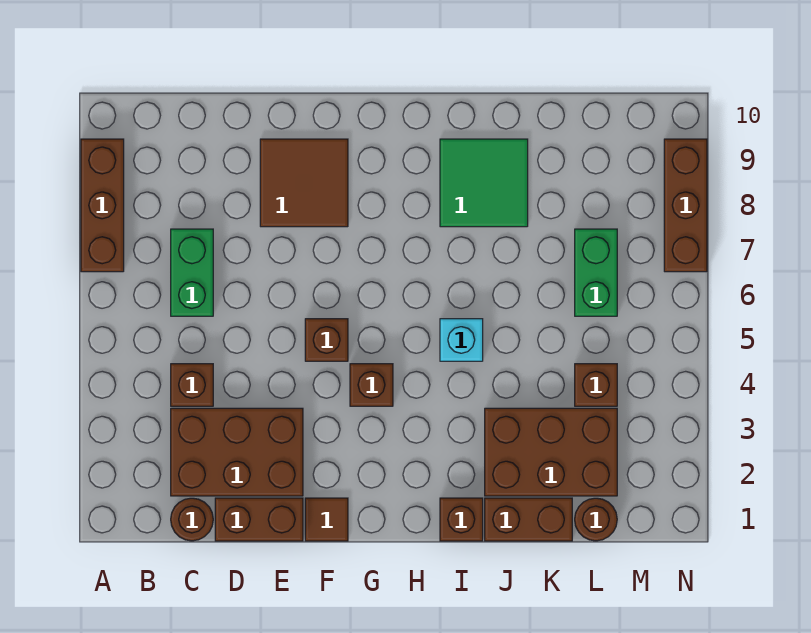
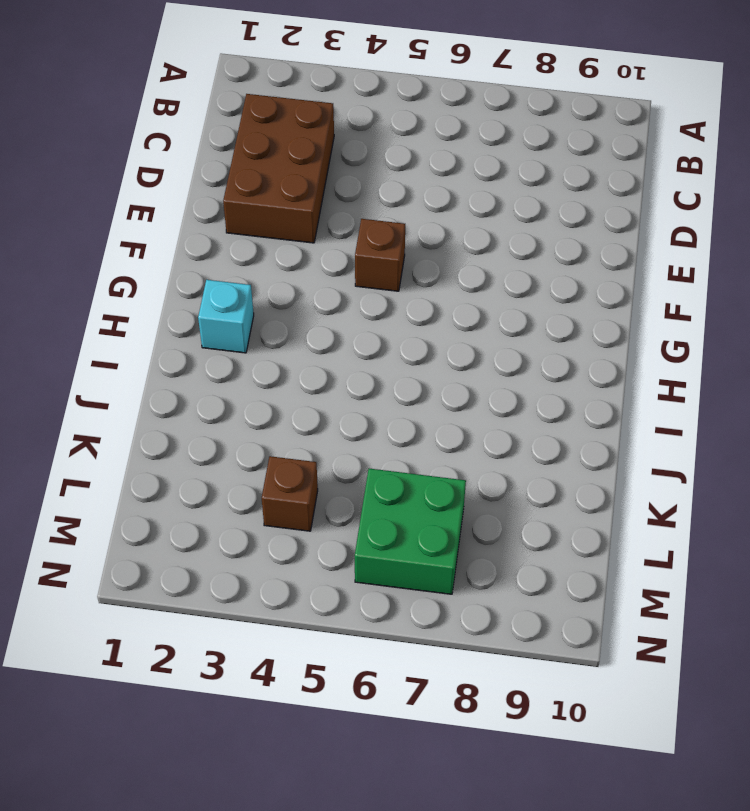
cyan brick H2 level 1 -> cyan brick I5 level 1
green brick L6:M7 level 1 -> green brick L6:L7 level 1
none -> brown brick A7:A9 level 1
none -> brown round brick C1 level 1
none -> brown brick C4 level 1

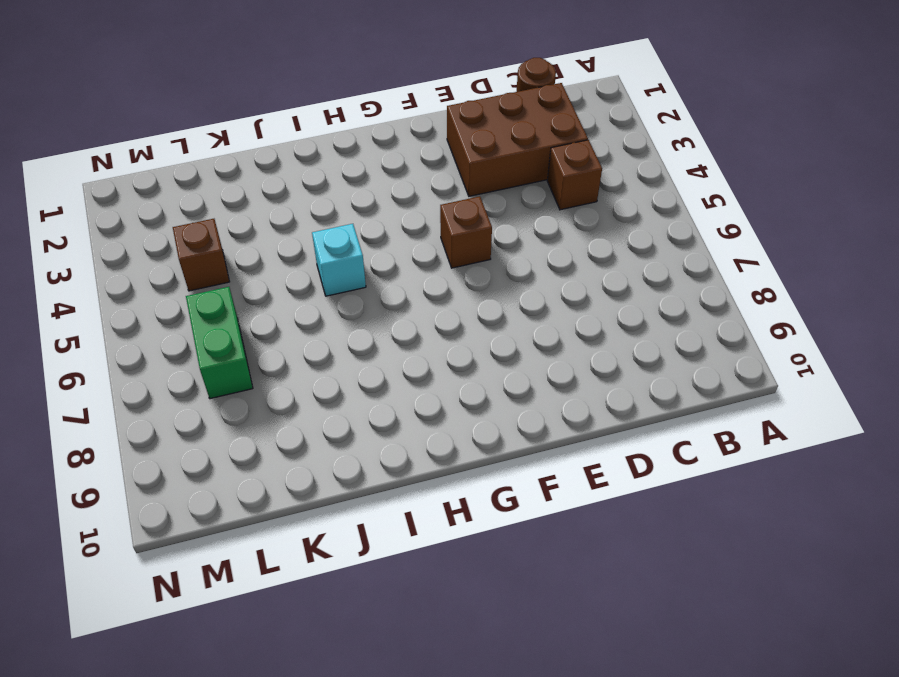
none -> brown brick A7:A9 level 1
none -> green brick C6:C7 level 1
none -> brown brick D1:E1 level 1

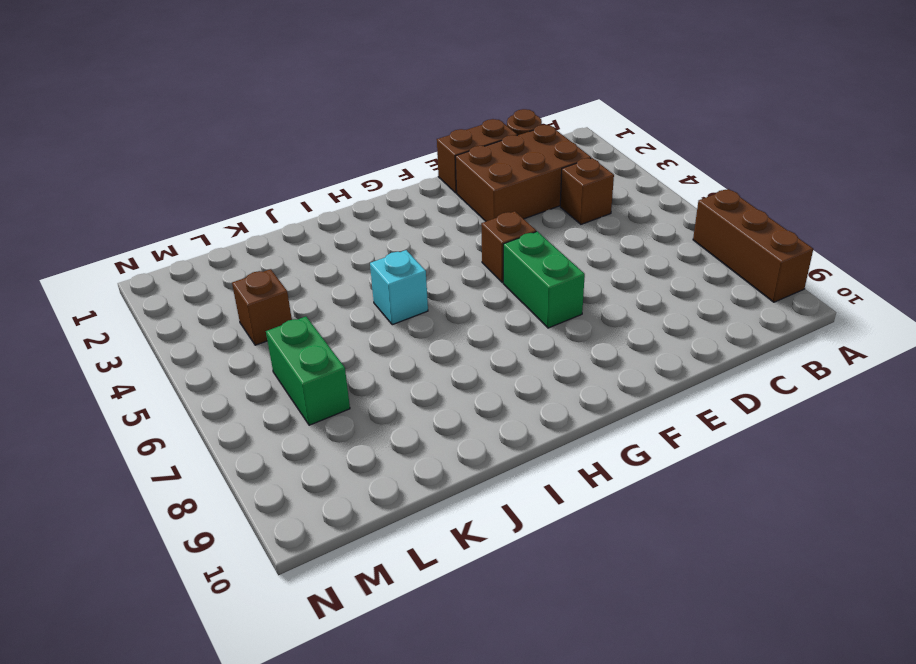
green brick F6:F7 level 1 -> green brick C6:C7 level 1
none -> brown tile E8:F9 level 1
none -> brown tile F1 level 1
none -> brown brick G4 level 1

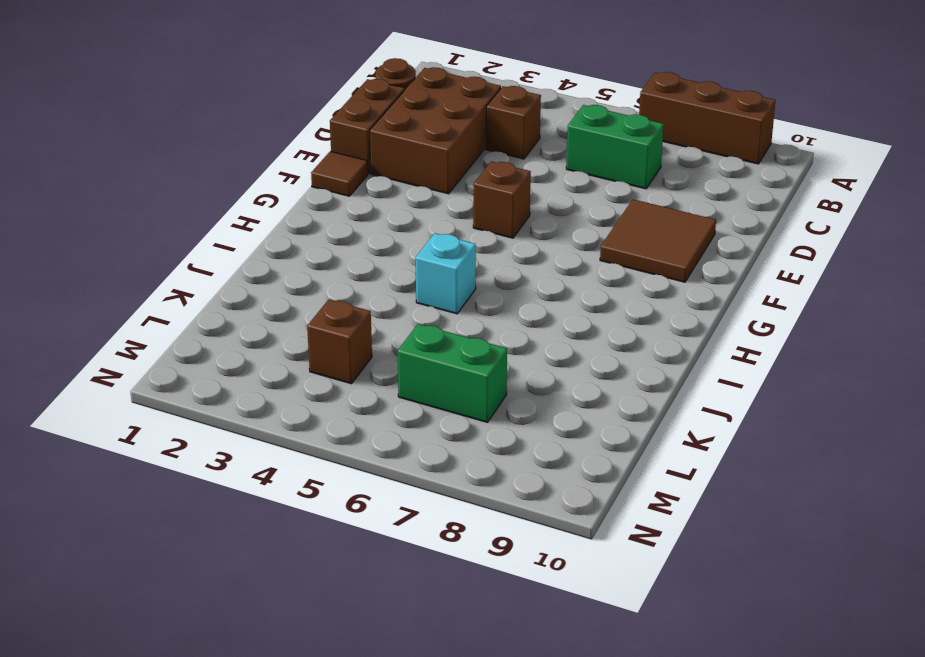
none -> brown brick G4 level 1
none -> brown brick I1 level 1
none -> green tile I8:J9 level 1

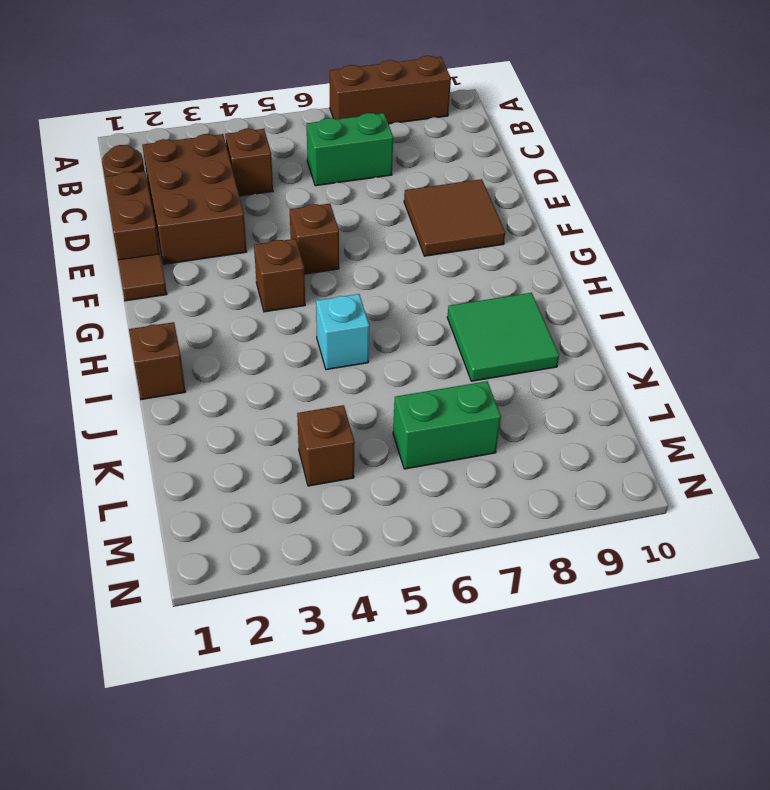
none -> brown brick J1:K1 level 1
none -> brown brick J2:L3 level 1
none -> brown round brick L1 level 1

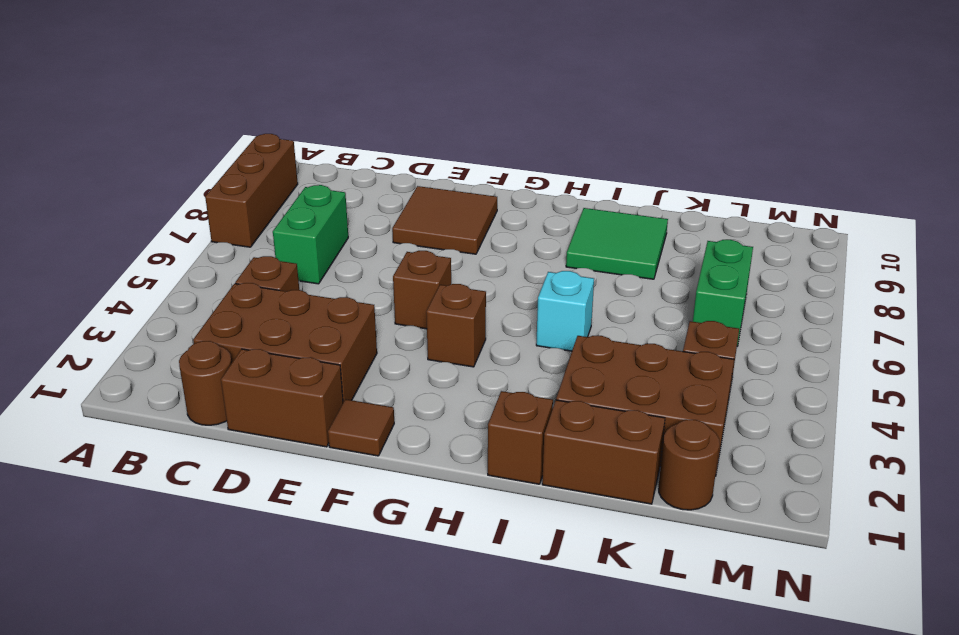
none -> brown brick N7:N9 level 1

